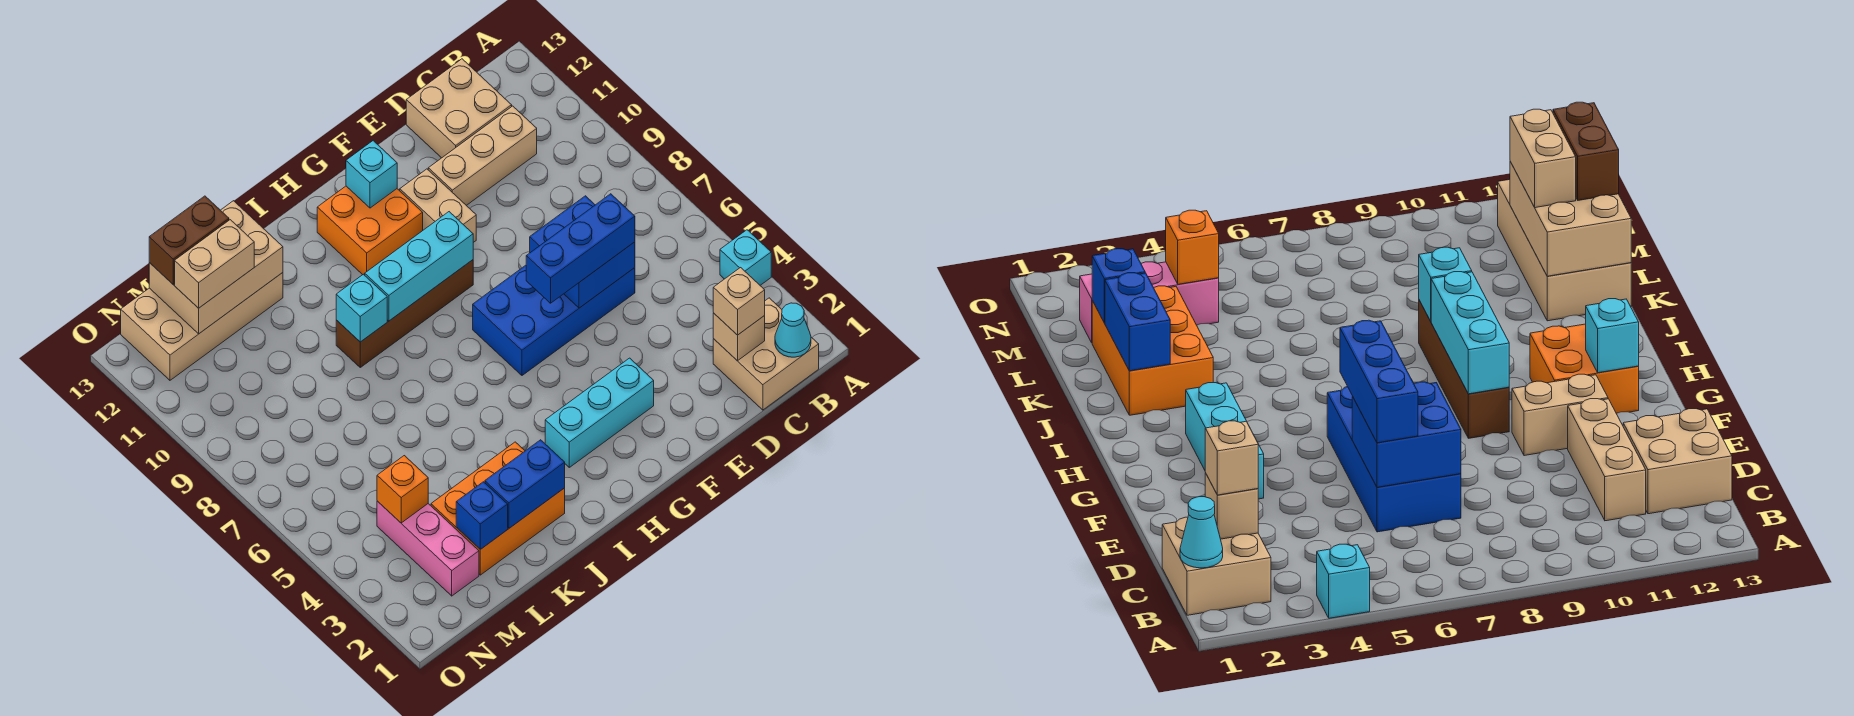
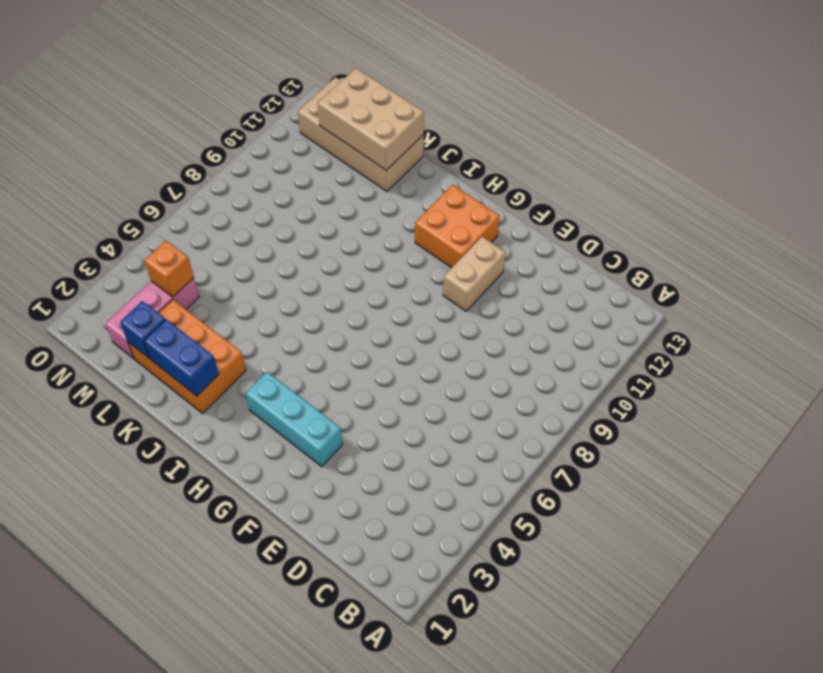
none -> cyan brick A4 level 1
none -> tan brick B1:C2 level 1
none -> tan brick C11:E11 level 1

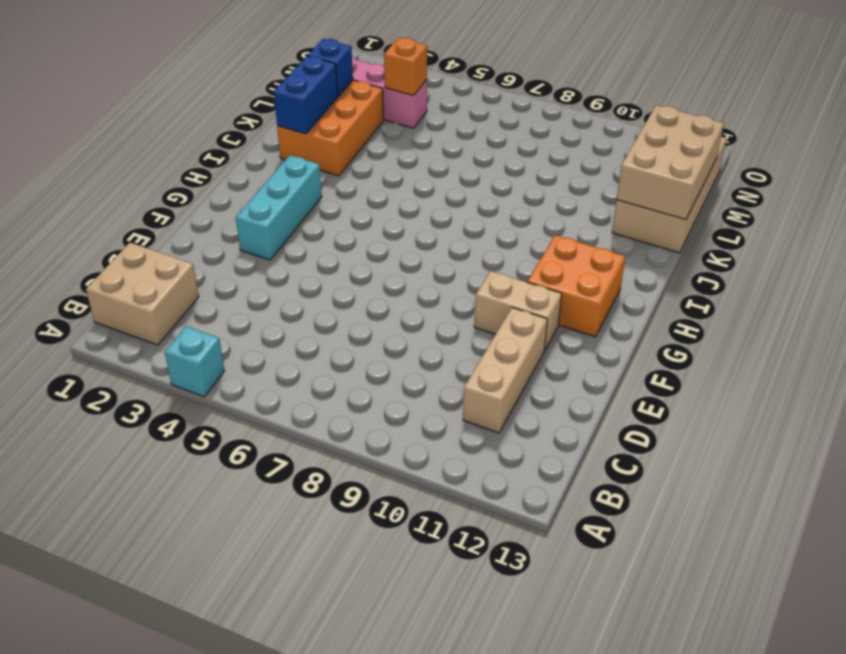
none -> tan brick C12:D13 level 1
none -> blue brick D6:G7 level 1
none -> brown brick G9:J9 level 1

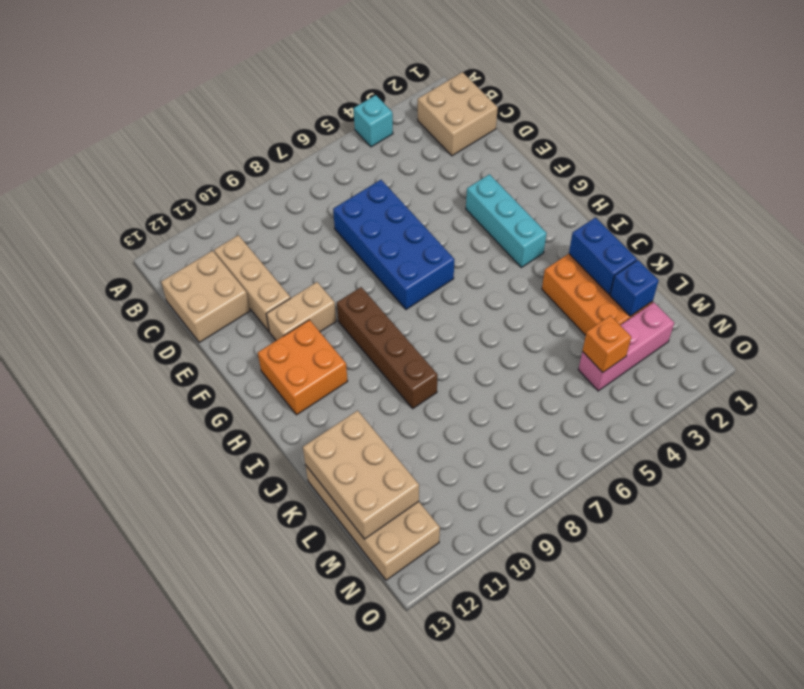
none -> cyan cone B1 level 2
none -> tan brick C2 level 2
none -> blue brick D6:E7 level 2

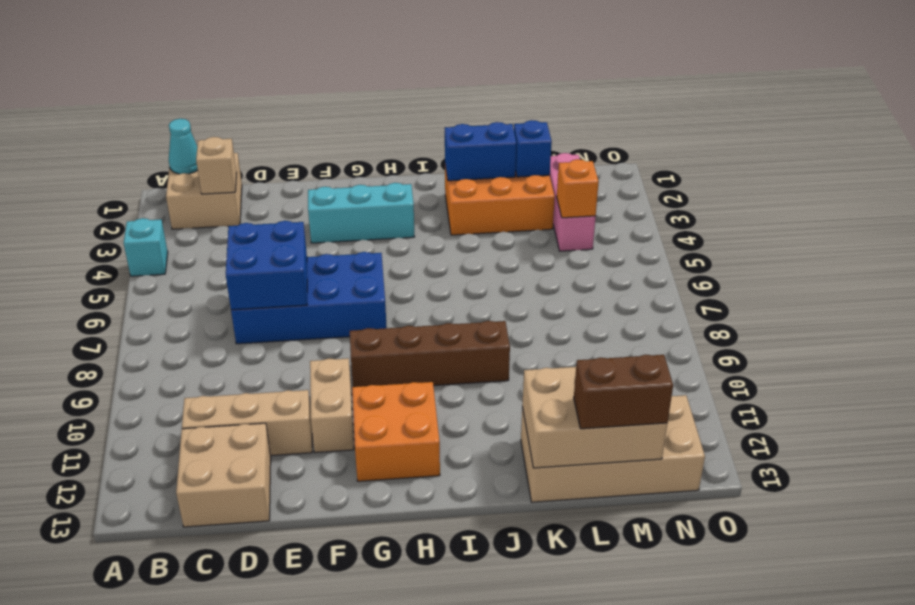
none -> cyan brick G9:I9 level 2
none -> cyan brick G12 level 2
none -> cyan brick J9 level 2

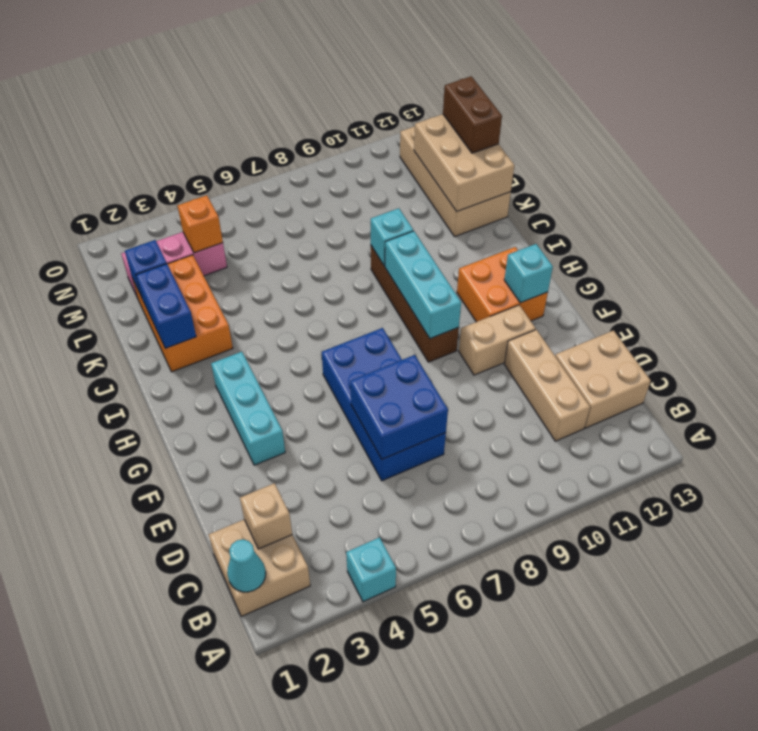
none -> tan brick C2 level 3
none -> blue brick D6:F6 level 3
none -> tan brick L12:M12 level 3

